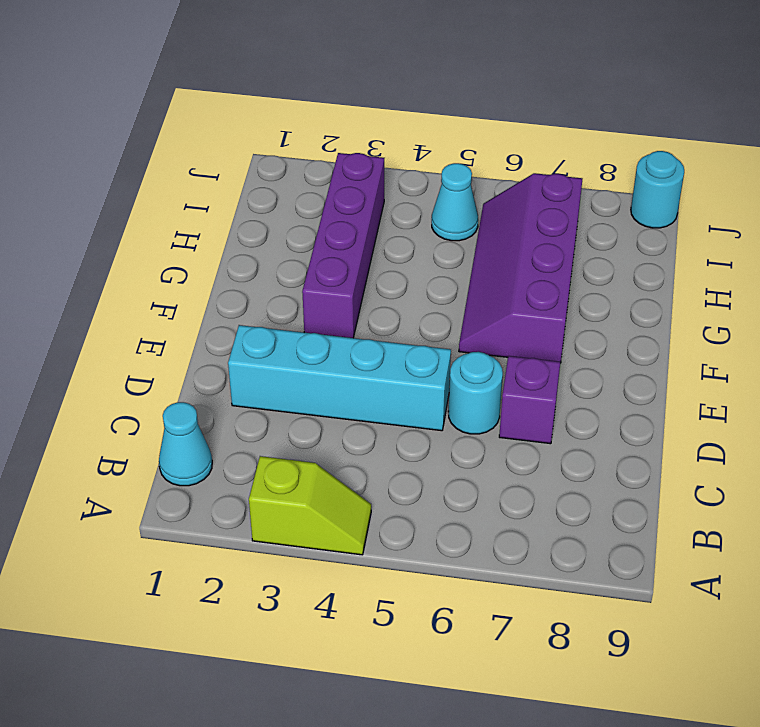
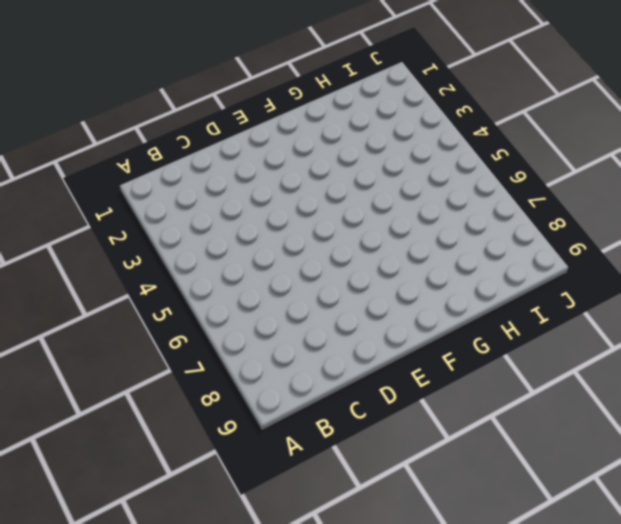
none -> lime slope A3:A4 level 1 top 3
none -> cyan cone B1 level 1

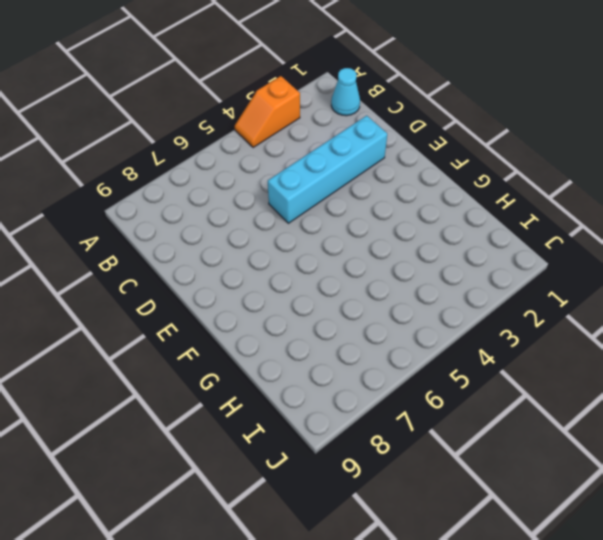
orange slope A3:A4 level 1 top 3 -> lime slope A3:A4 level 1 top 3
none -> cyan round brick D6 level 1
none -> purple brick D7 level 1

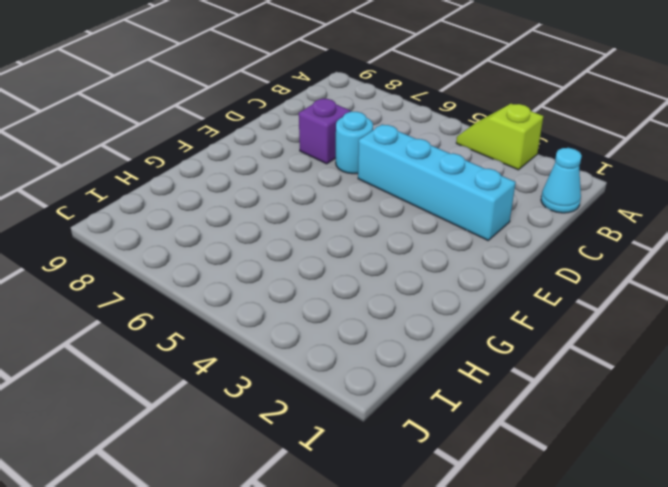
none -> purple brick F3:I3 level 1
none -> purple slope F6:I7 level 1 top 7

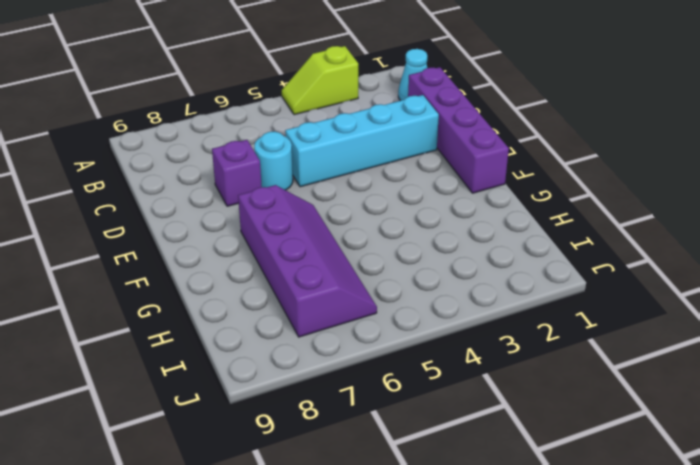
purple brick C1:F1 level 1 -> purple brick F3:I3 level 1
none -> cyan cone I5 level 1
none -> cyan round brick J9 level 1

